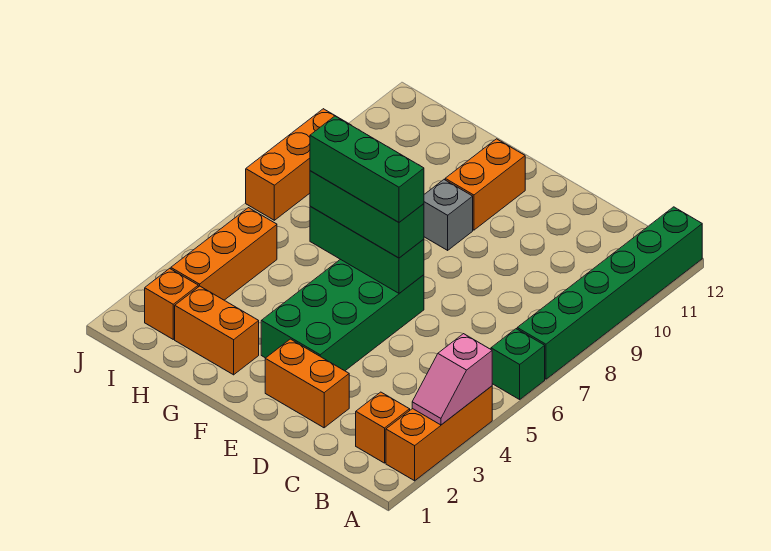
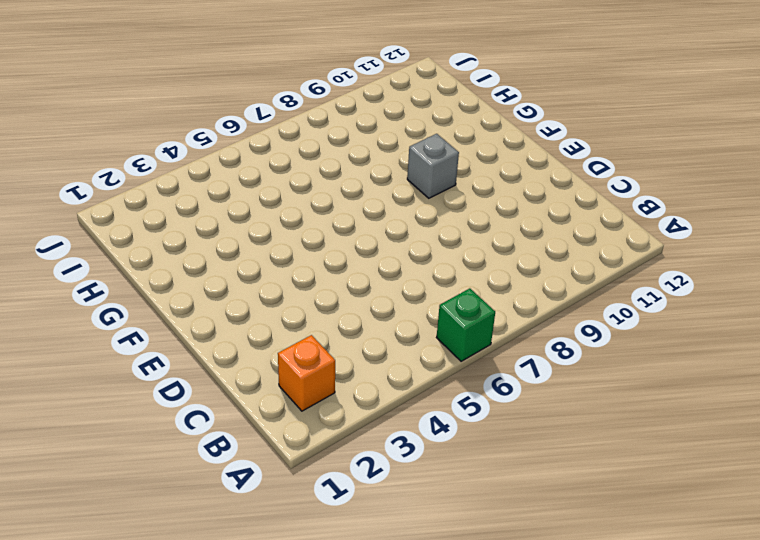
none -> orange brick A2:A4 level 1
none -> green brick A7:A12 level 1
none -> orange brick D2:E2 level 1

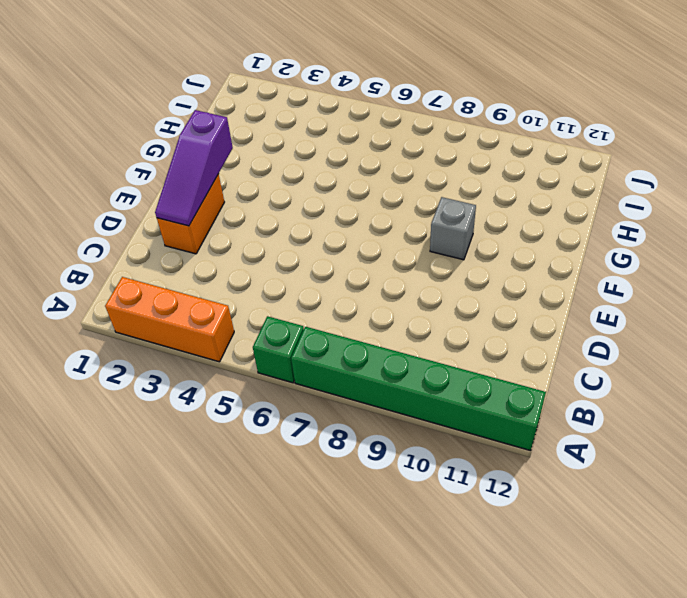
purple slope D2:F2 level 2 top F -> none
none -> orange brick B2 level 1
none -> green brick E3:F6 level 1
none -> orange brick F10:F11 level 1

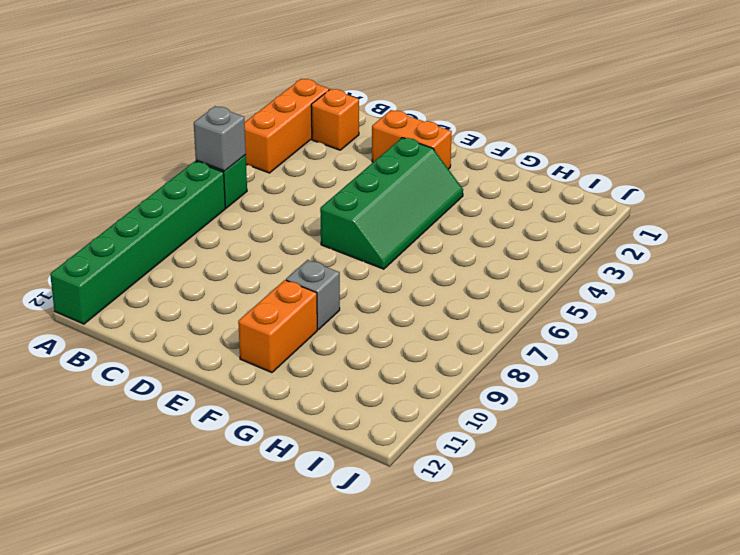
grey brick A6 level 2 -> none
green slope E3:F6 level 1 top E -> green brick E3:F6 level 1
none -> orange brick G2:H2 level 1
none -> orange brick I2 level 1
none -> orange brick I3:I5 level 1

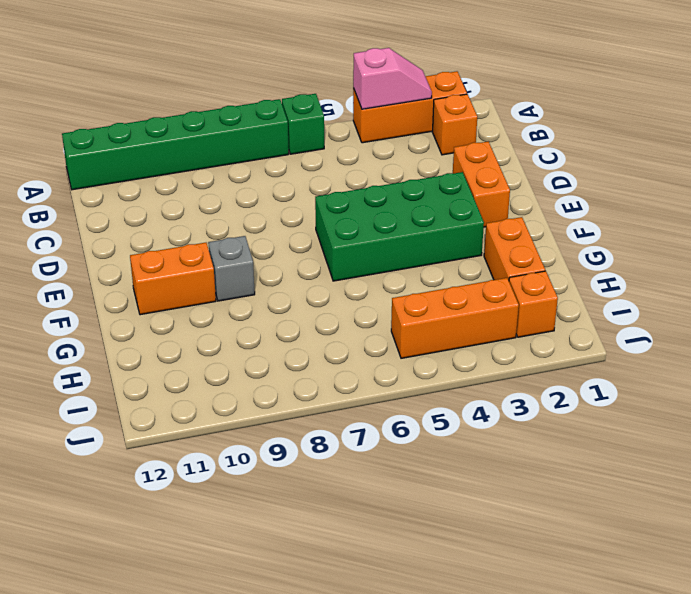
none -> orange brick J7:J9 level 1
none -> green brick E6:G6 level 2
none -> green brick E6:G6 level 3

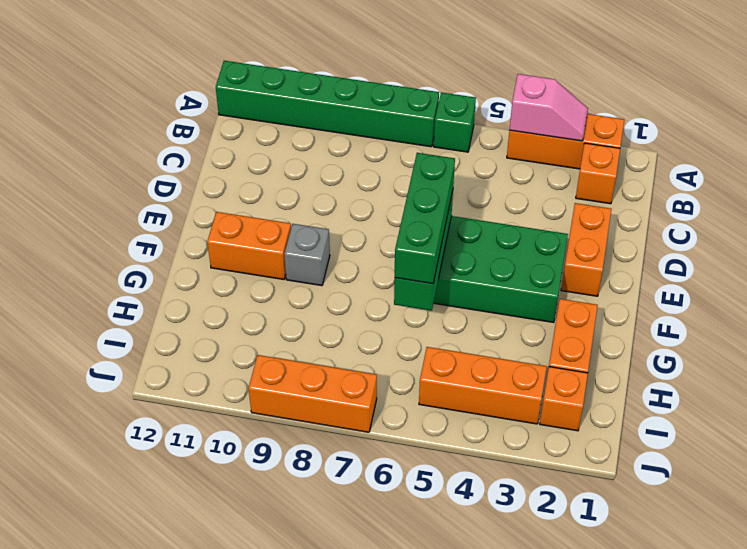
none -> green brick E6:G6 level 4

